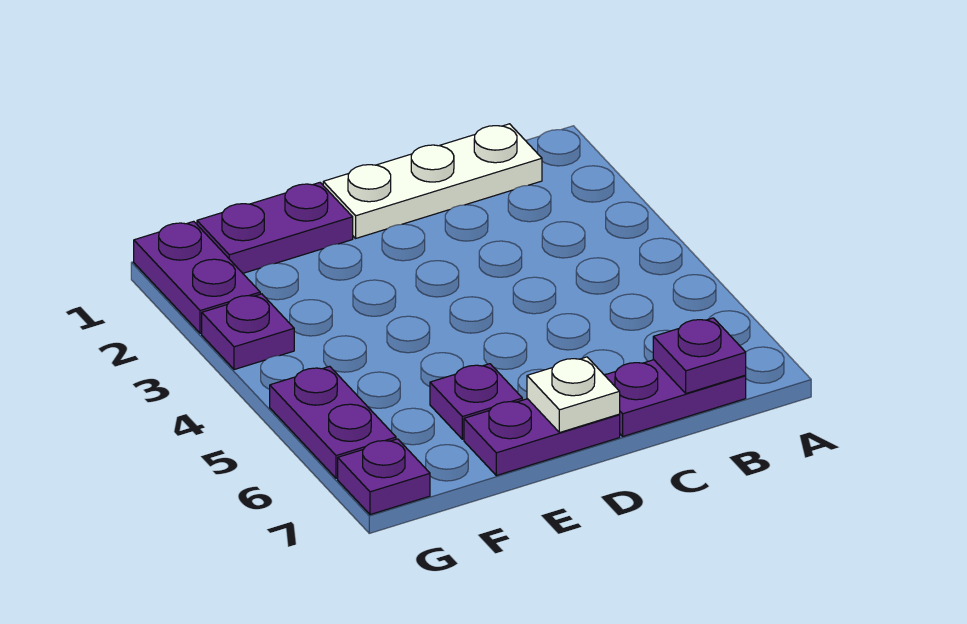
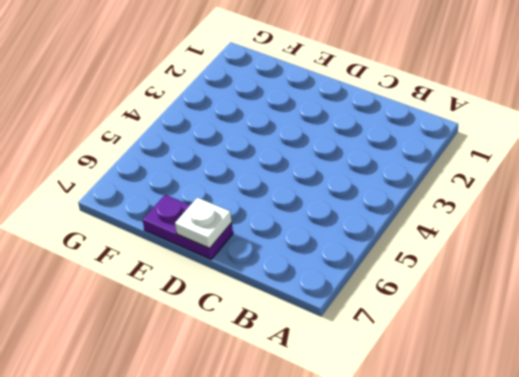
none -> white plate B1:D1 level 1
none -> purple plate B7:C7 level 1

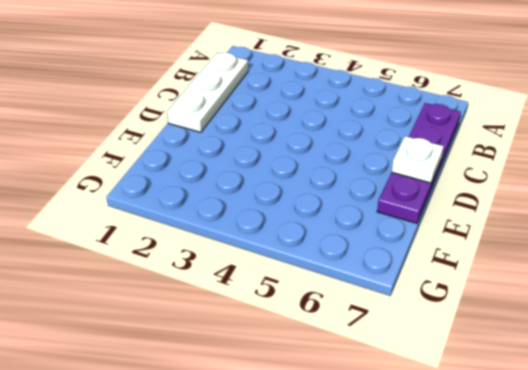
none -> purple plate E1:F1 level 1
none -> purple plate E6 level 1

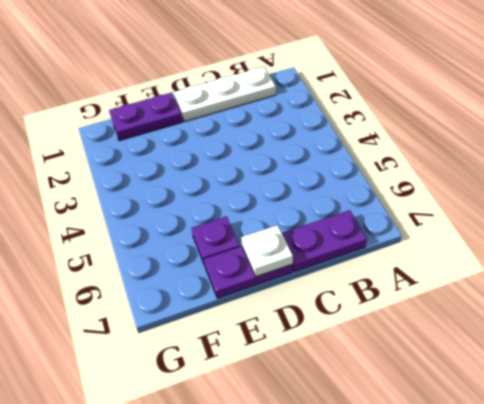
none -> purple plate G1:G2 level 1
none -> purple plate G3 level 1

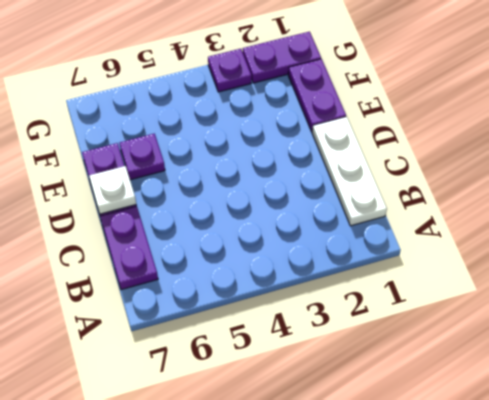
none -> purple plate G5:G6 level 1
none -> purple plate G7 level 1

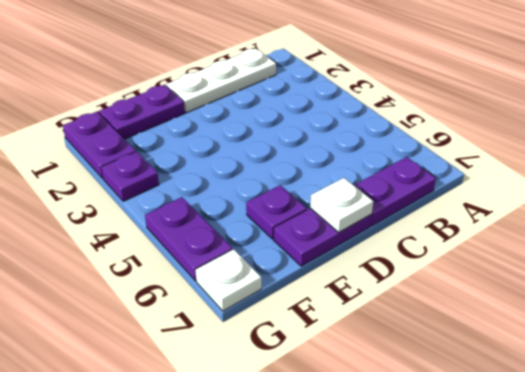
white plate G7 level 1 -> purple plate G7 level 1
none -> purple plate B7 level 2

